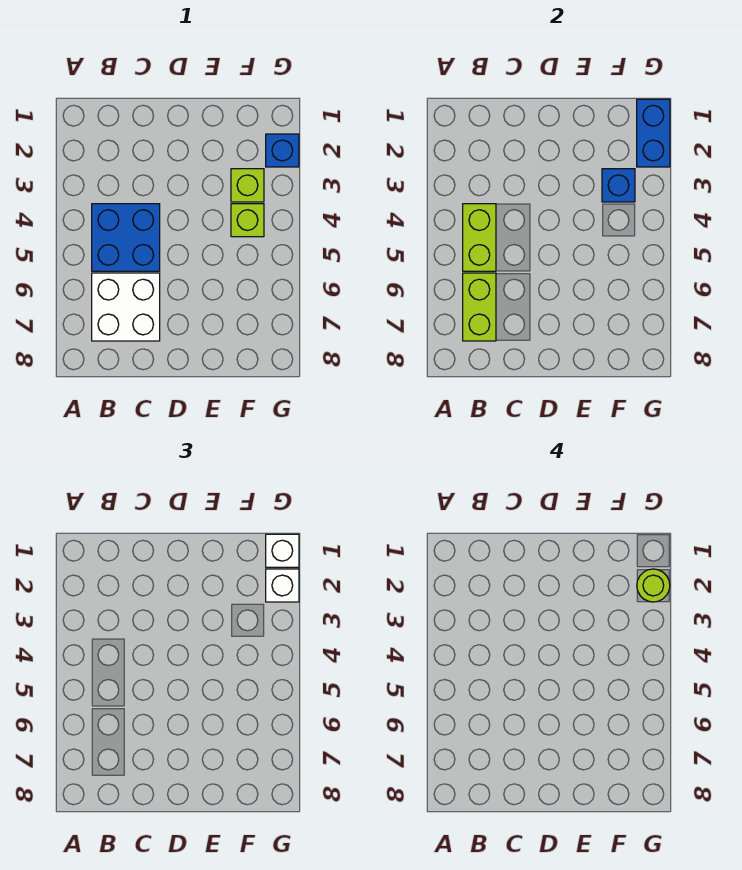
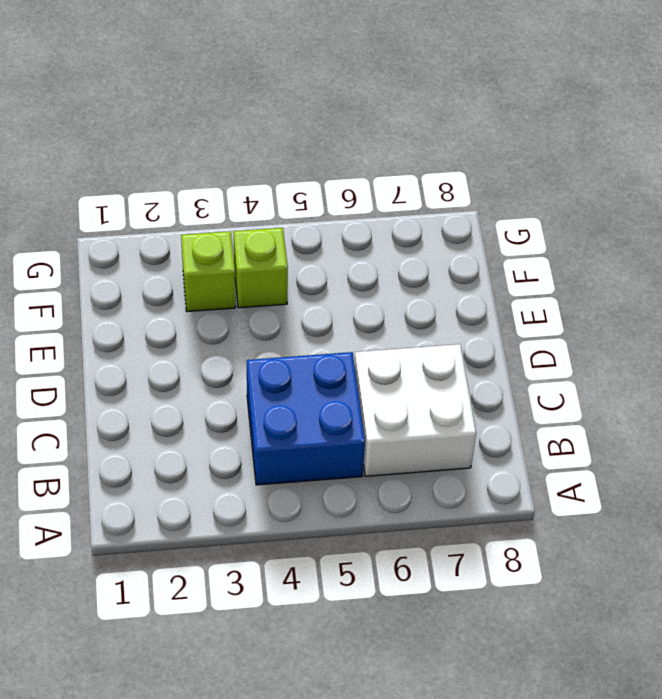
none -> blue brick G2 level 1
none -> lime brick B4:B5 level 2
none -> lime brick B6:B7 level 2

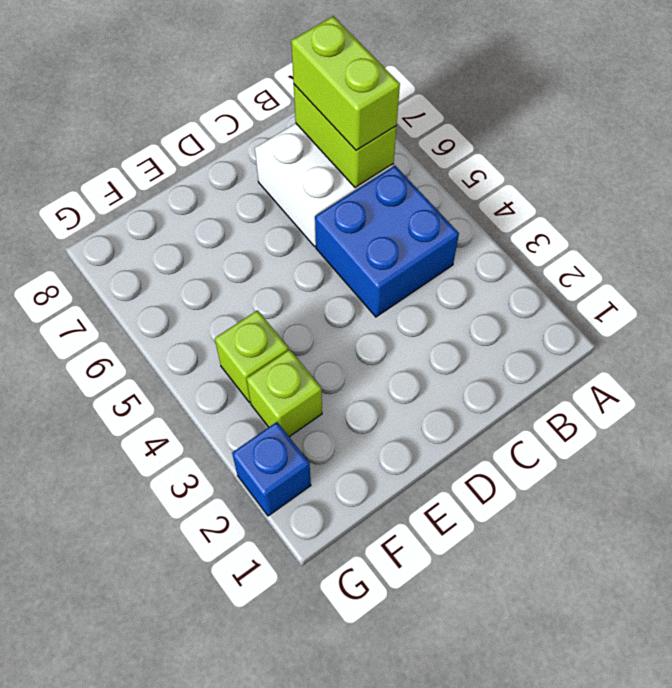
lime brick B6:B7 level 3 -> lime brick B4:B5 level 2
none -> blue brick F3 level 2
none -> blue brick G1:G2 level 2
none -> white brick G1 level 3

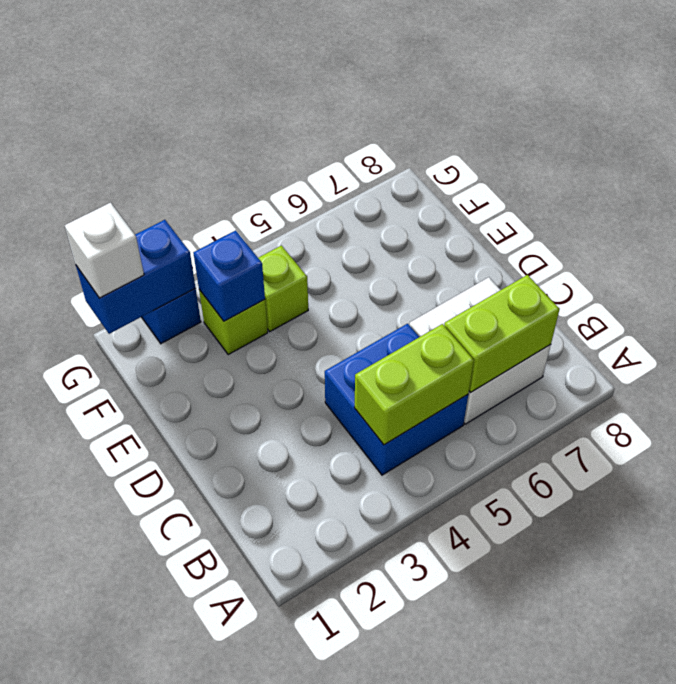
none -> white brick G2 level 3
none -> lime round brick G2 level 4

